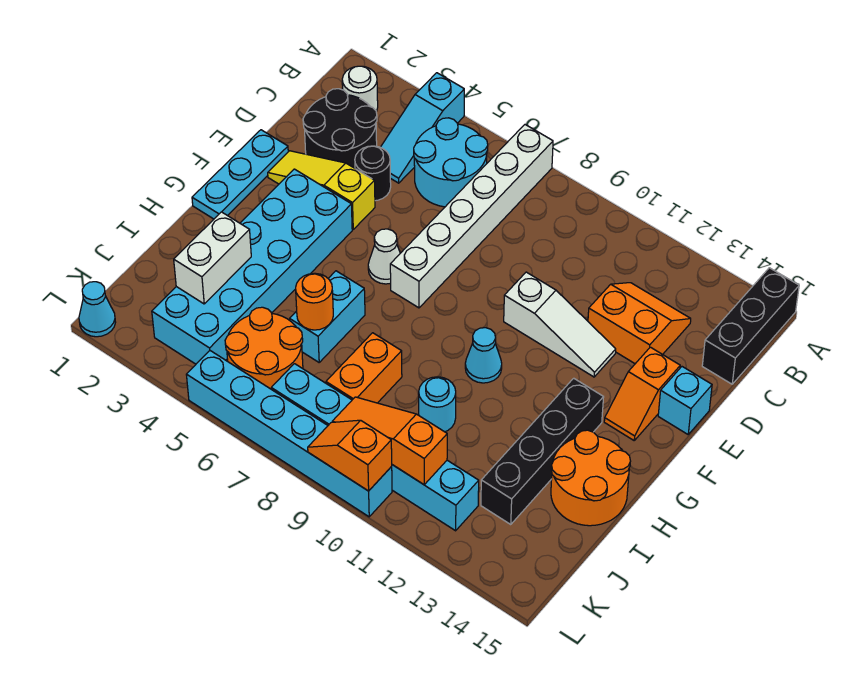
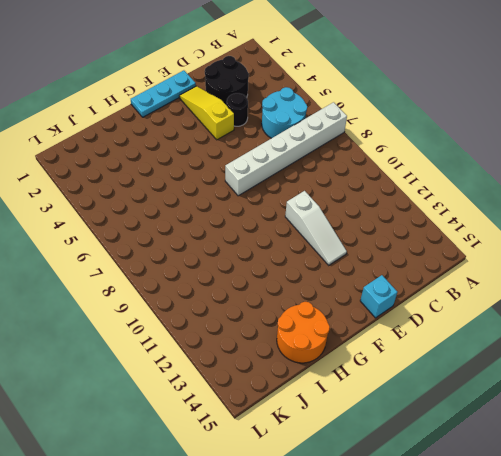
none -> cyan slope A4:C4 level 1 top A
none -> black brick A15:C15 level 1
none -> white round brick B2 level 1

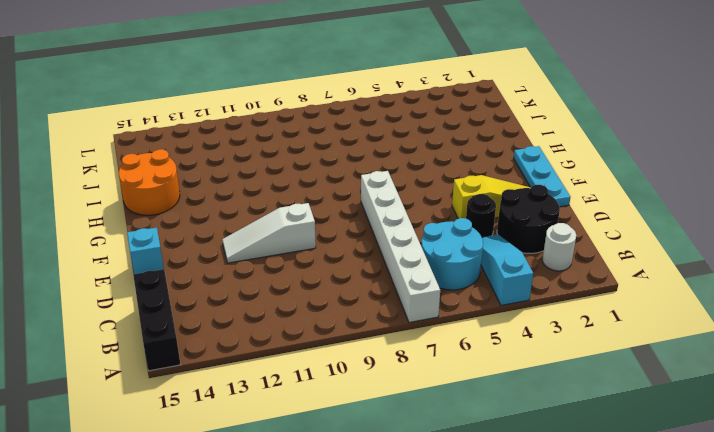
none -> orange slope C12:D13 level 1 top D
none -> orange slope E14:F14 level 1 top E
none -> cyan brick F3:K4 level 1

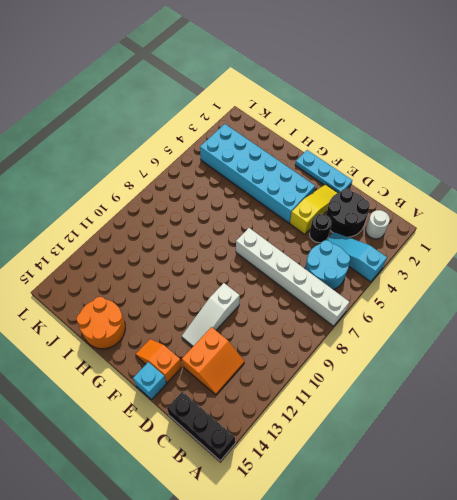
none -> white cone F6 level 1
none -> cyan cone G10 level 1
none -> black brick G13:J13 level 1

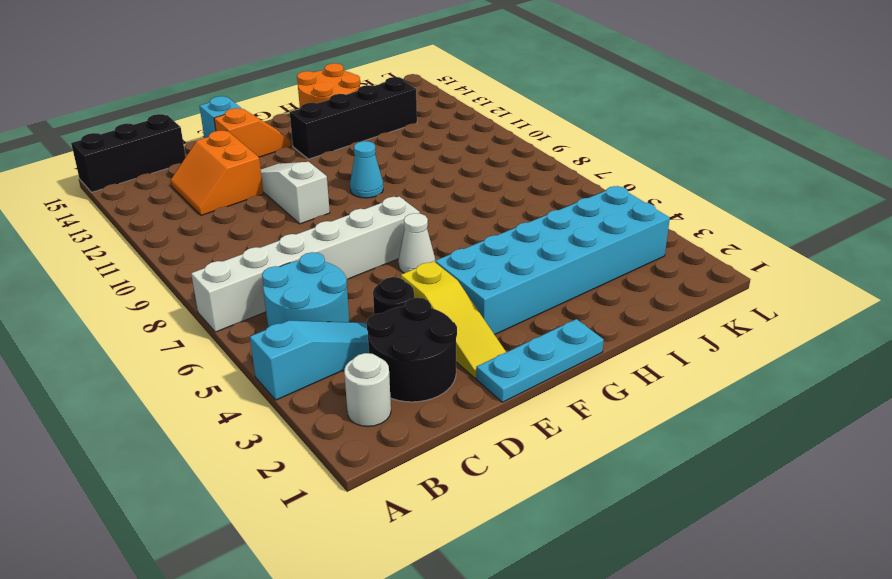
none -> cyan brick H6:I6 level 1
none -> orange brick I8:J8 level 1
none -> cyan round brick I10 level 1

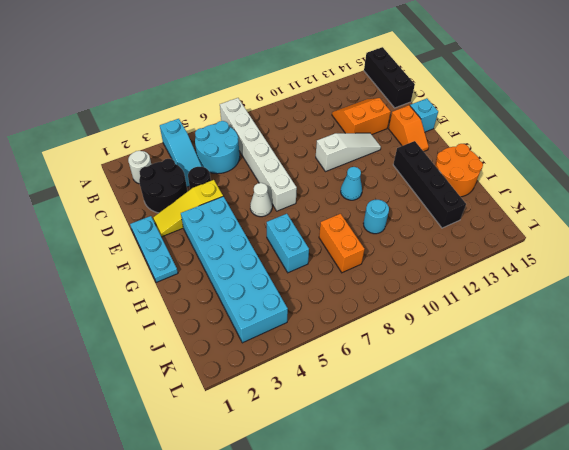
none -> orange round brick J5:K6 level 1
none -> cyan brick K7:K12 level 1
none -> cyan cone L1 level 1

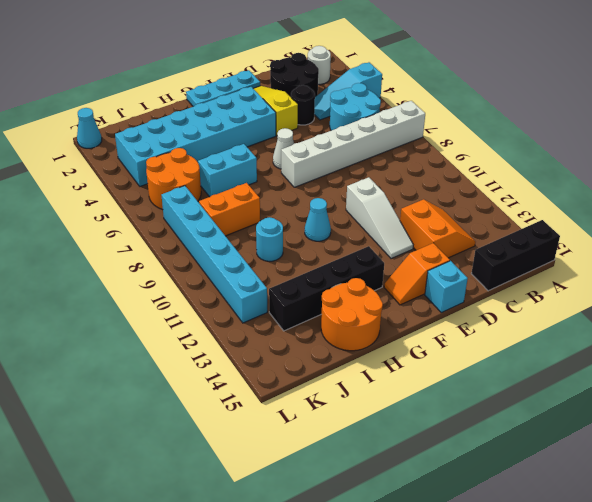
none -> cyan brick L5:L10 level 1
none -> white brick I3:J3 level 2
none -> orange round brick I6 level 2

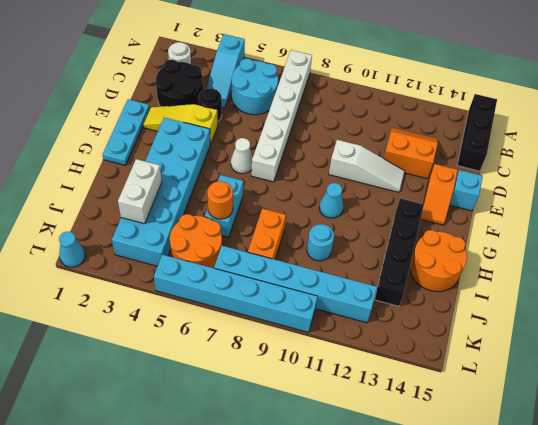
none -> orange slope K9:K11 level 2 top 11
none -> orange slope L9:L10 level 2 top 10

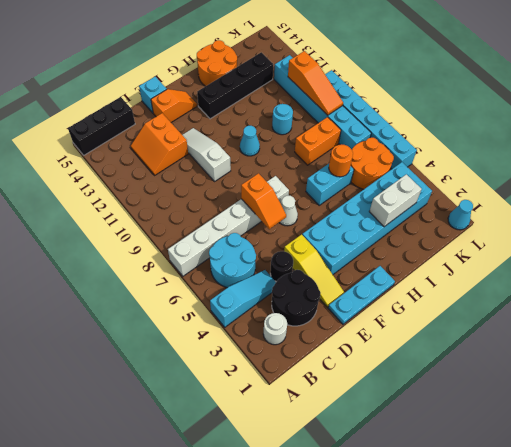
orange slope E6:E7 level 2 top 7 -> orange slope L9:L10 level 2 top 10

